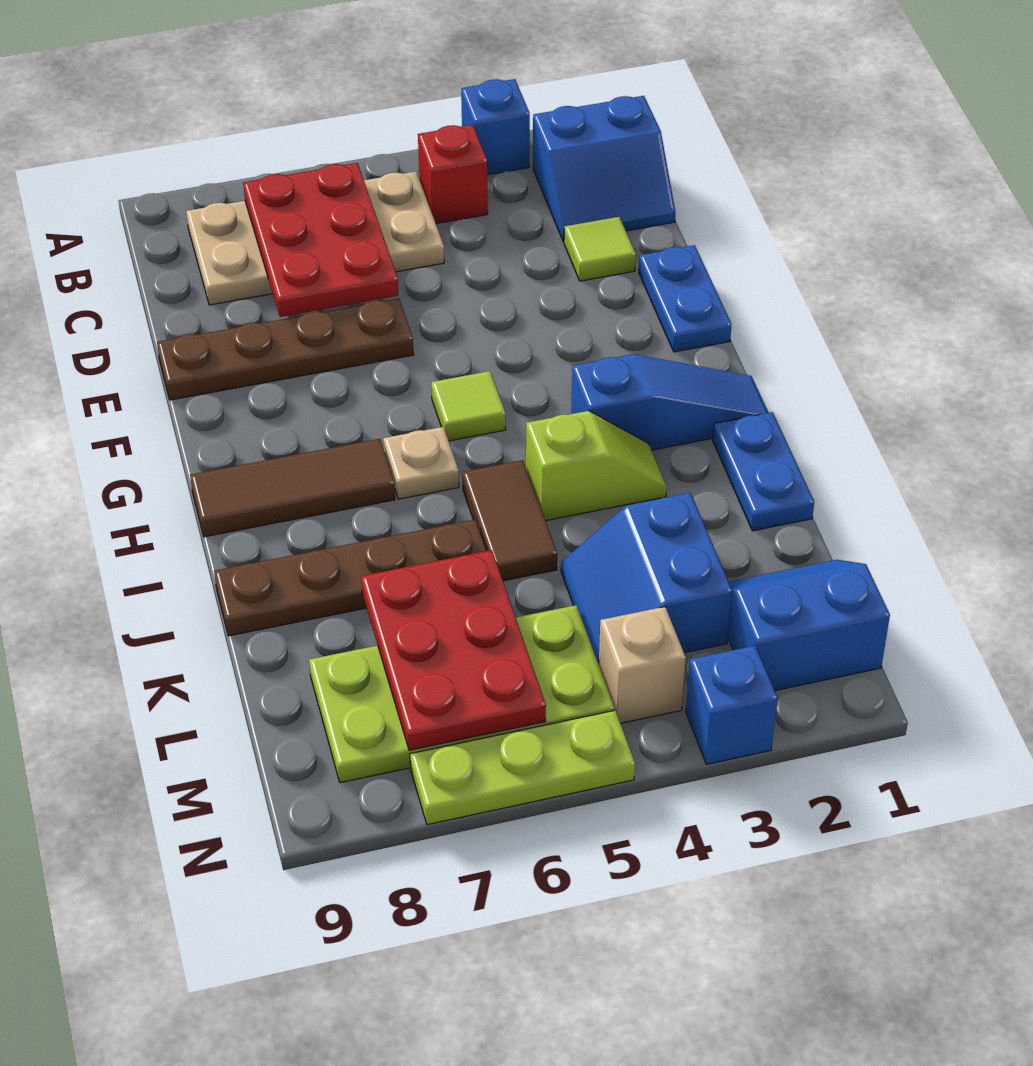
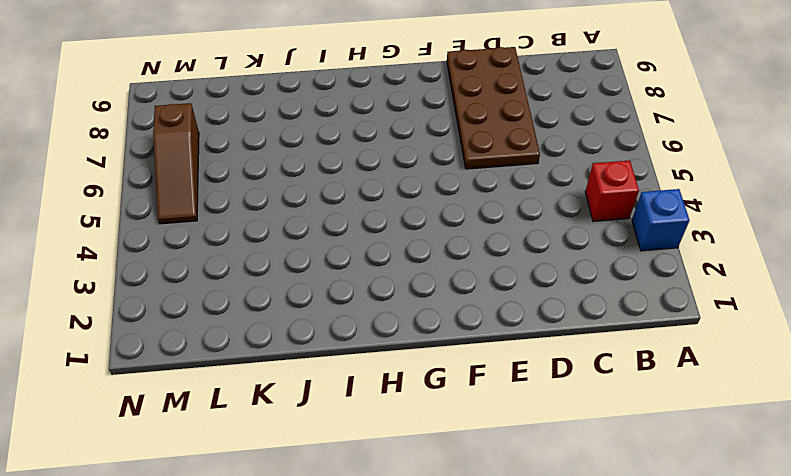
brown plate D6:E9 level 1 -> brown plate E6:E9 level 1
brown slope M5:M7 level 1 top 7 -> lime plate L5:M8 level 1
none -> blue slope B1:C2 level 1 top B
none -> tan plate B5:C8 level 1
none -> lime tile D2 level 1

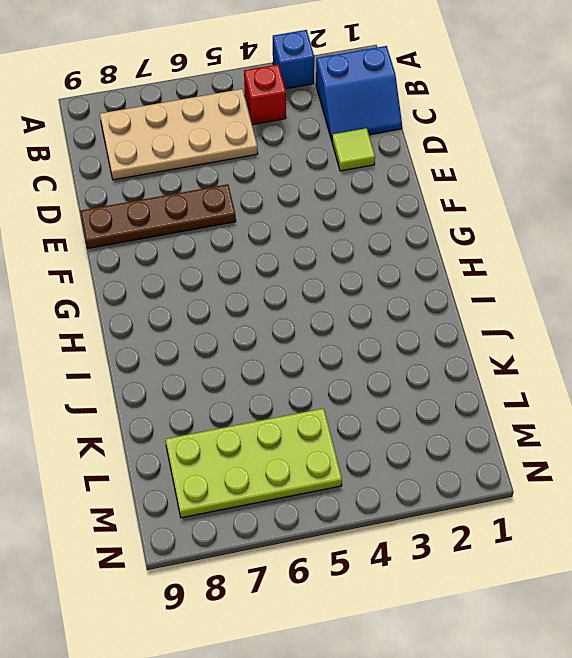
none -> blue plate E1:F1 level 1
none -> lime tile G5 level 1
none -> blue slope H1:H3 level 1 top 3

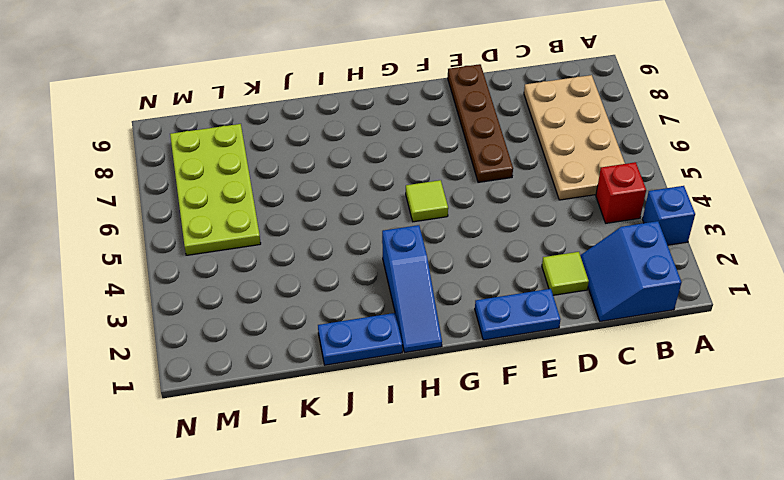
none -> tan plate H6 level 1
none -> brown tile H7:H9 level 1
none -> lime slope I3:I4 level 1 top 4

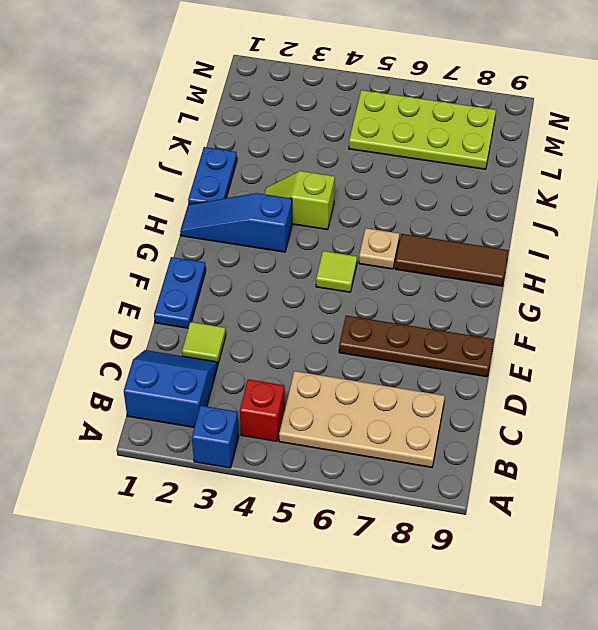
none -> brown tile I5:J5 level 1
none -> brown plate J6:J9 level 1
none -> blue slope K3:L4 level 1 top 3

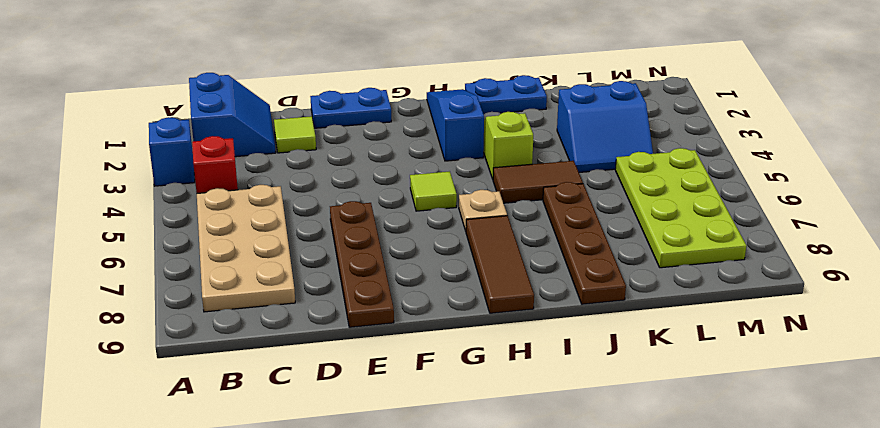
none -> blue slope L1:M2 level 1 top M
none -> tan brick M4 level 1
none -> blue brick N3 level 1

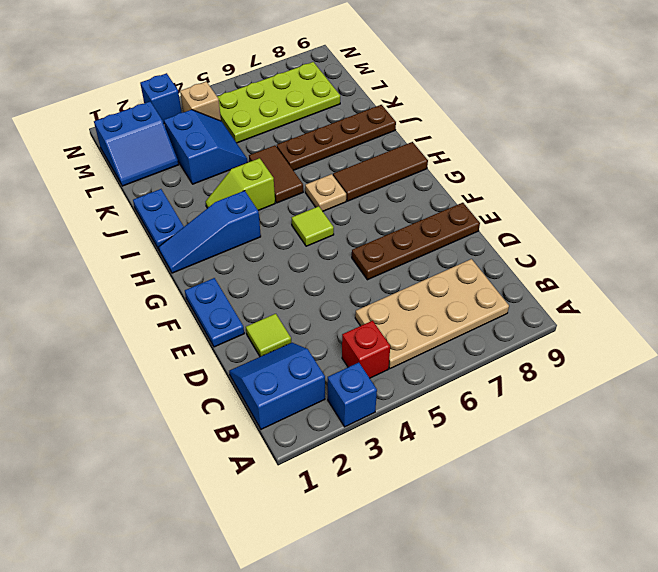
none -> lime plate N5:N7 level 1
none -> red plate B6:D7 level 2
none -> red plate K6:M7 level 2

